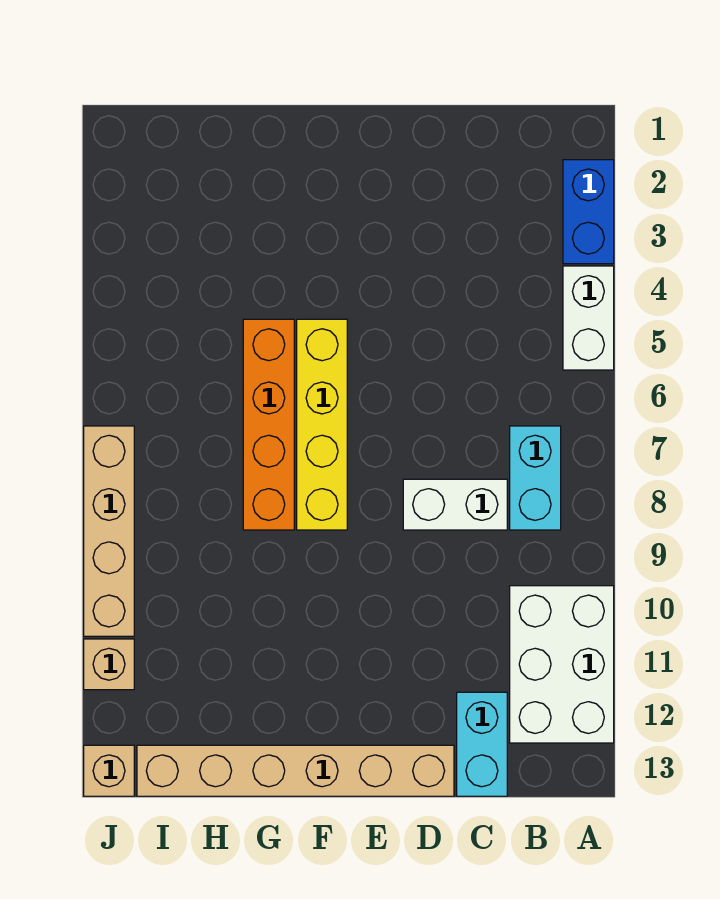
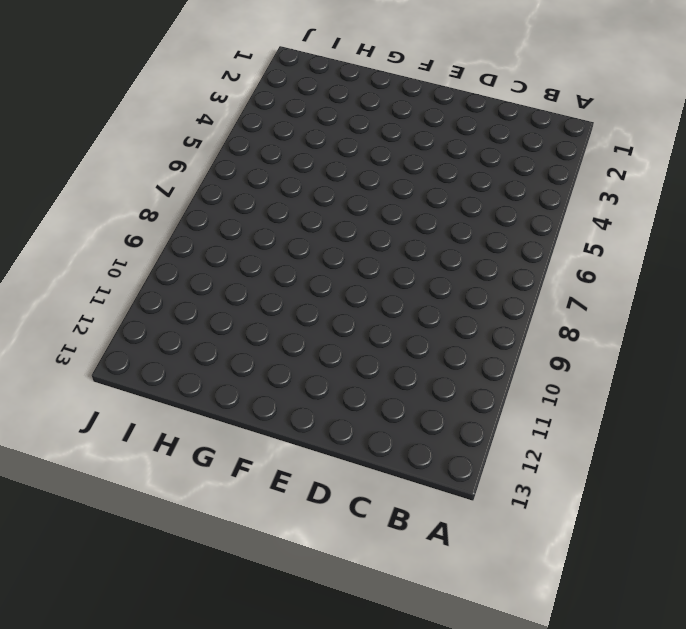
none -> blue brick A2:A3 level 1
none -> white brick A4:A5 level 1
none -> white brick A10:B12 level 1

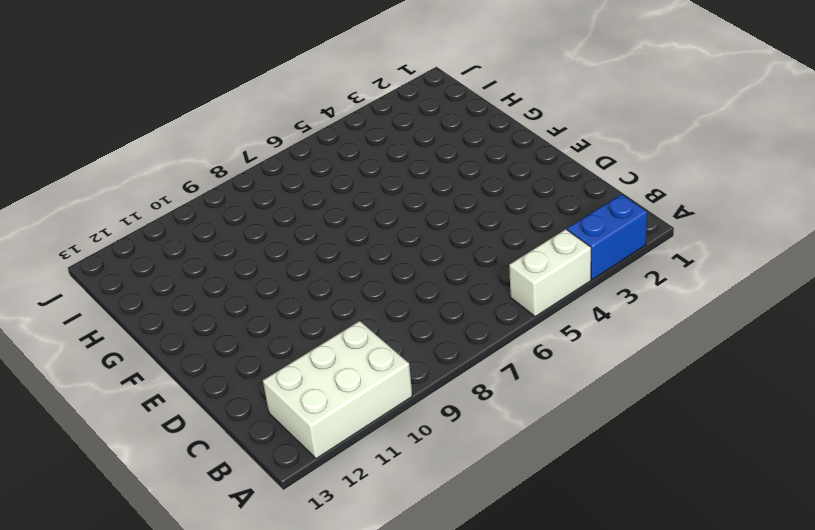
none -> cyan brick B7:B8 level 1
none -> white brick C8:D8 level 1
none -> cyan brick C12:C13 level 1

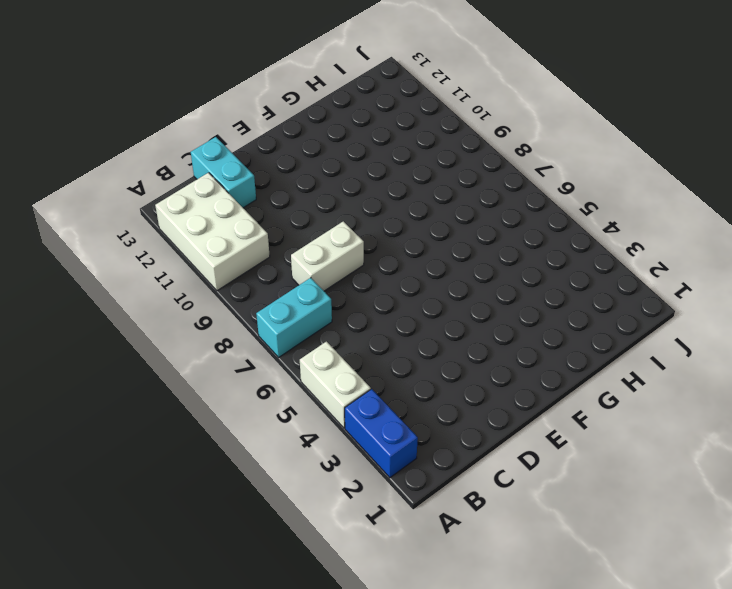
cyan brick A7:B7 level 1 -> cyan brick B7:B8 level 1
none -> tan brick D13:I13 level 1
none -> yellow brick F5:F8 level 1
none -> orange brick G5:G8 level 1

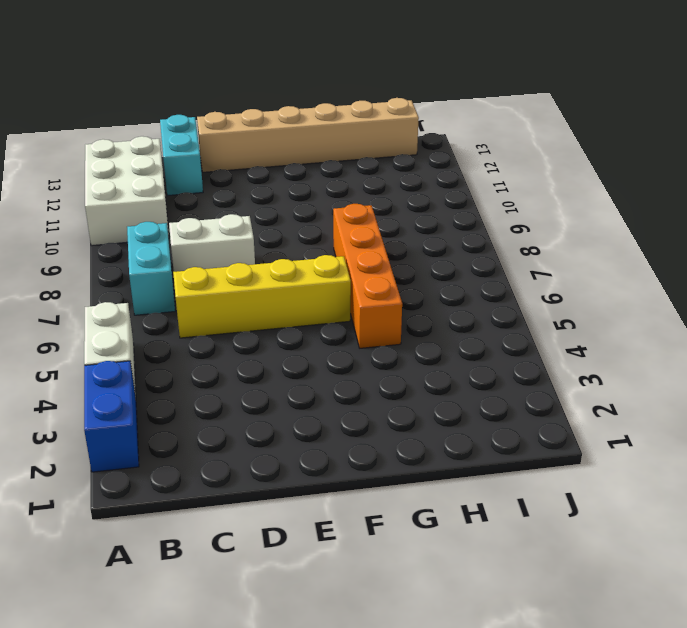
yellow brick C6:F6 level 1 -> yellow brick F5:F8 level 1
none -> tan brick J7:J10 level 1
none -> tan brick J11 level 1
none -> tan brick J13 level 1

